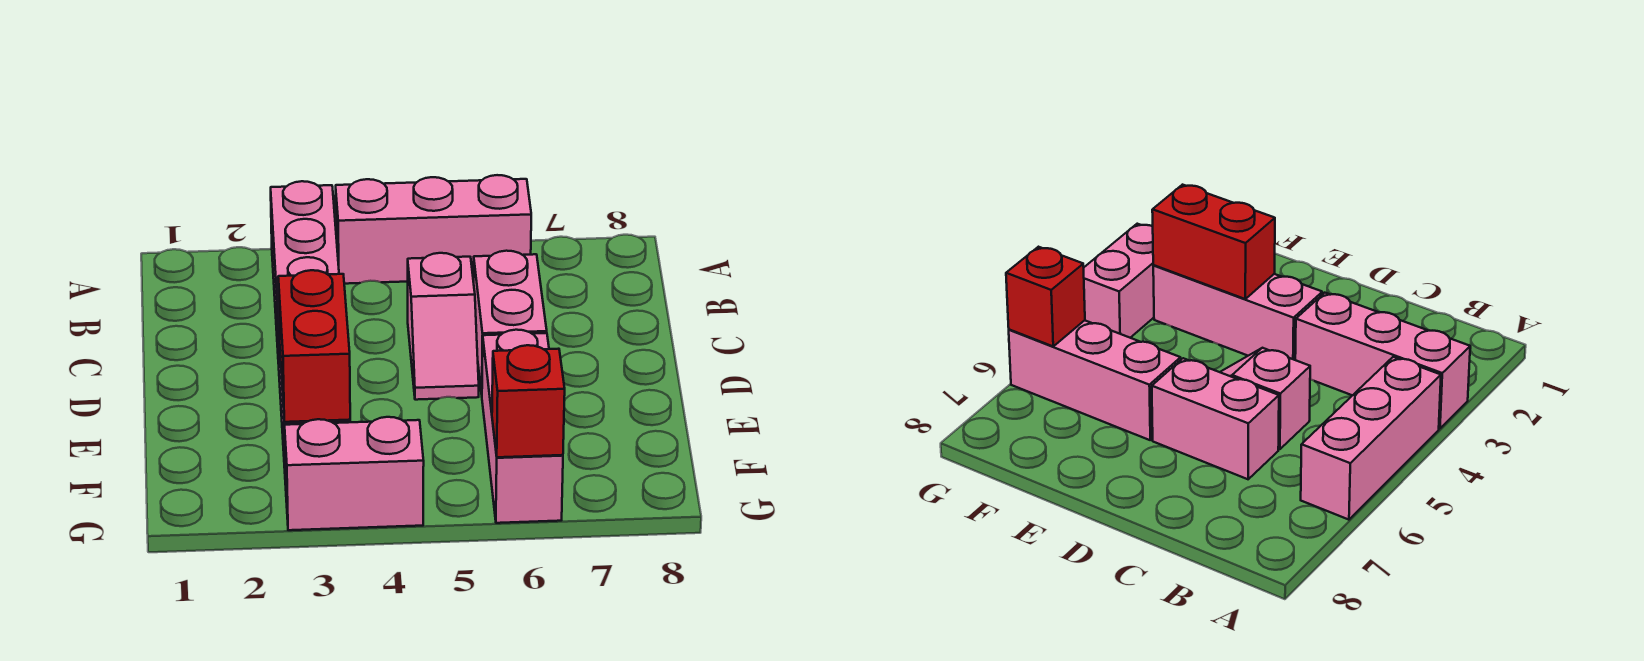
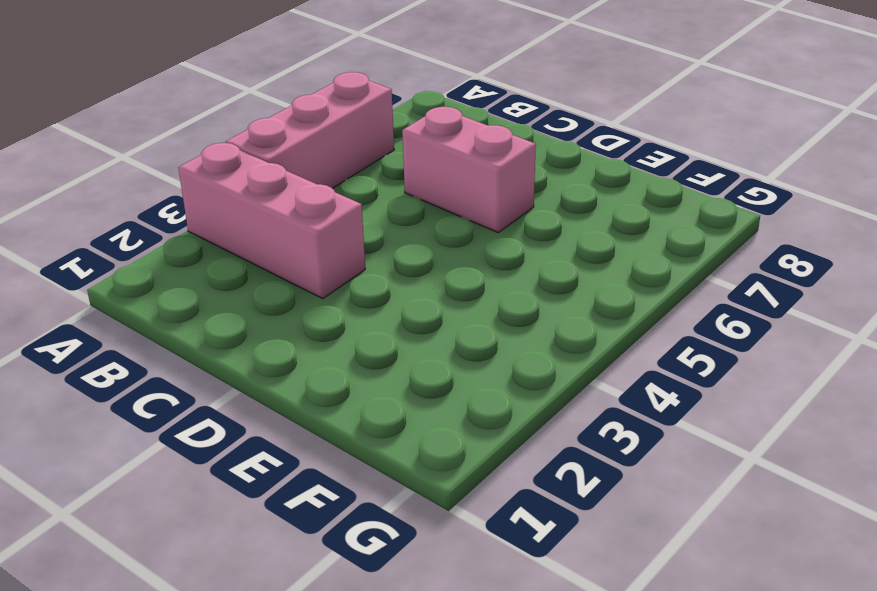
none -> pink slope C5:D5 level 1 top C
none -> pink brick D3:F3 level 1

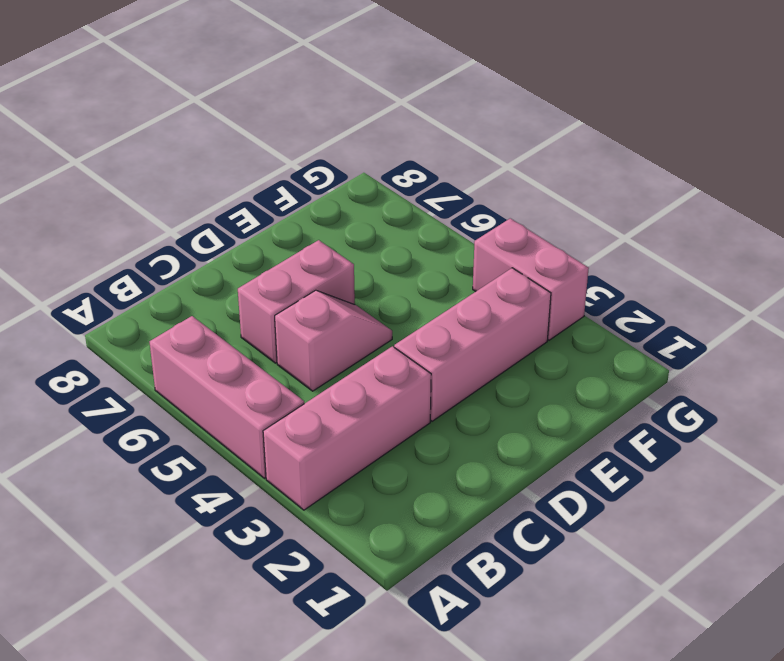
none -> pink brick E6:G6 level 1
none -> red brick E3:F3 level 2

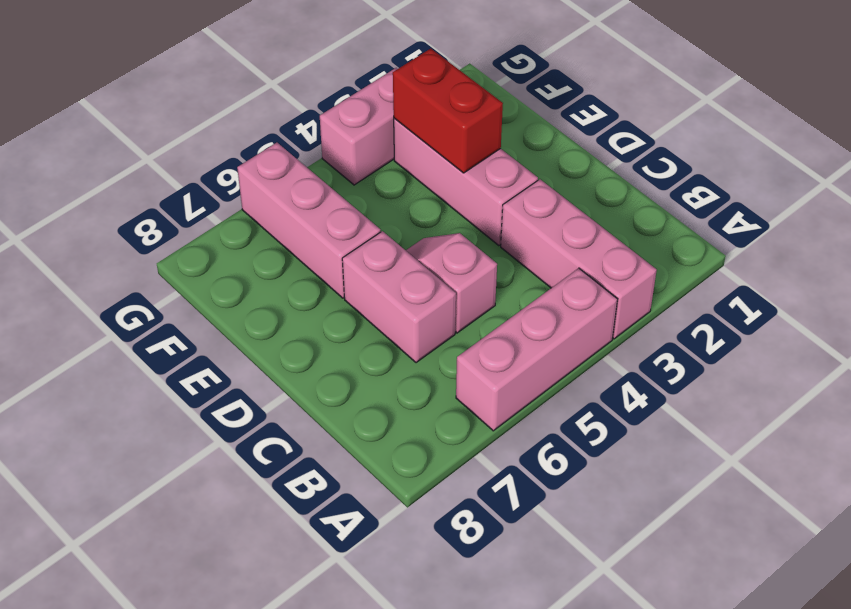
none -> red brick G6 level 2

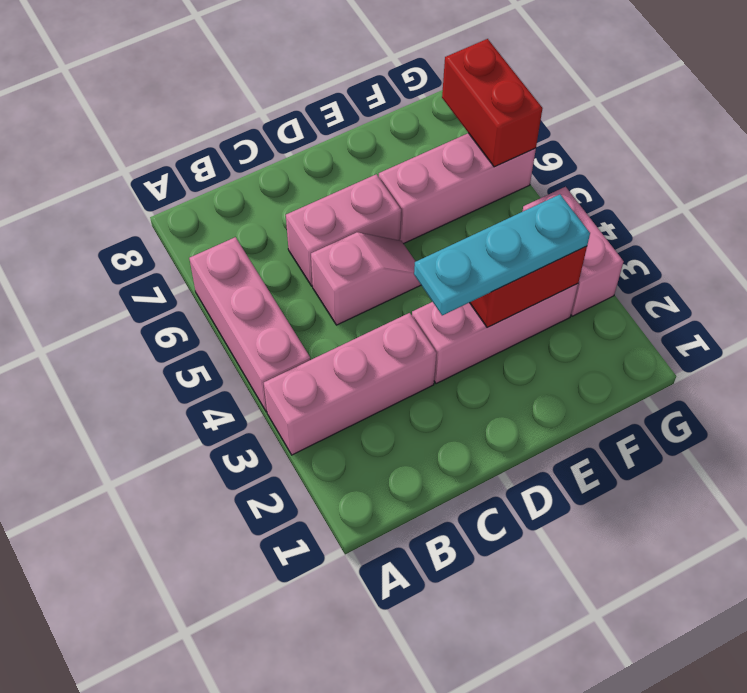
cyan plate D3:F3 level 3 -> none
red brick G6:G7 level 2 -> red brick G6 level 2

